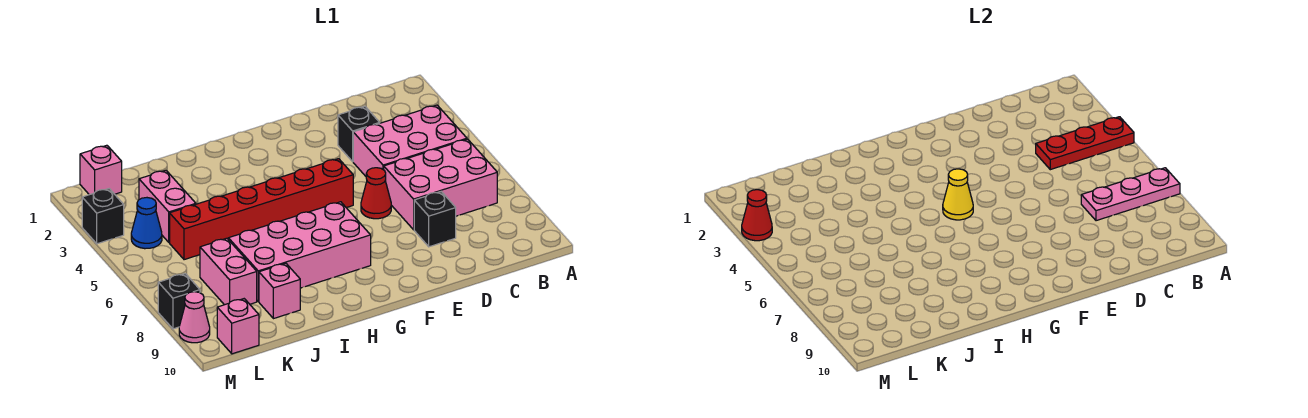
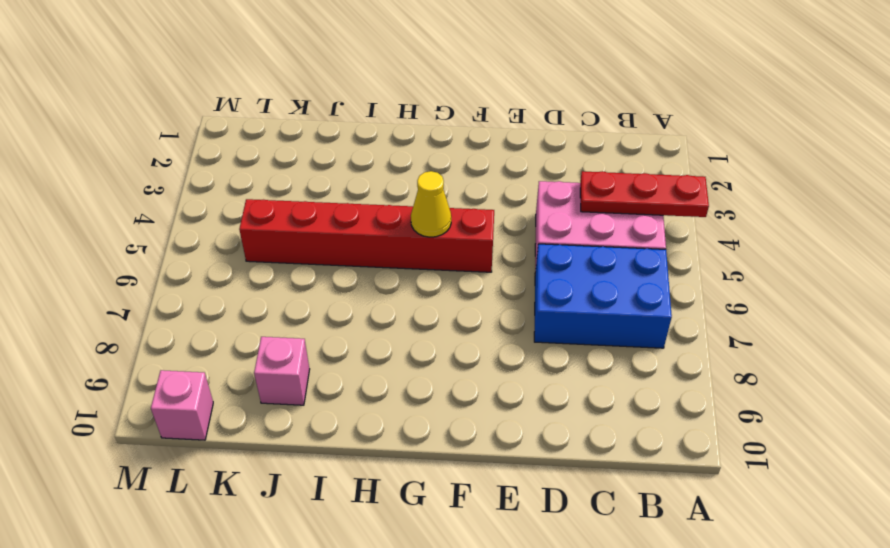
blue brick B6:D7 level 1 -> pink brick B6:D7 level 1
none -> black brick D3 level 1
none -> black brick D8 level 1
none -> red cone E6 level 1

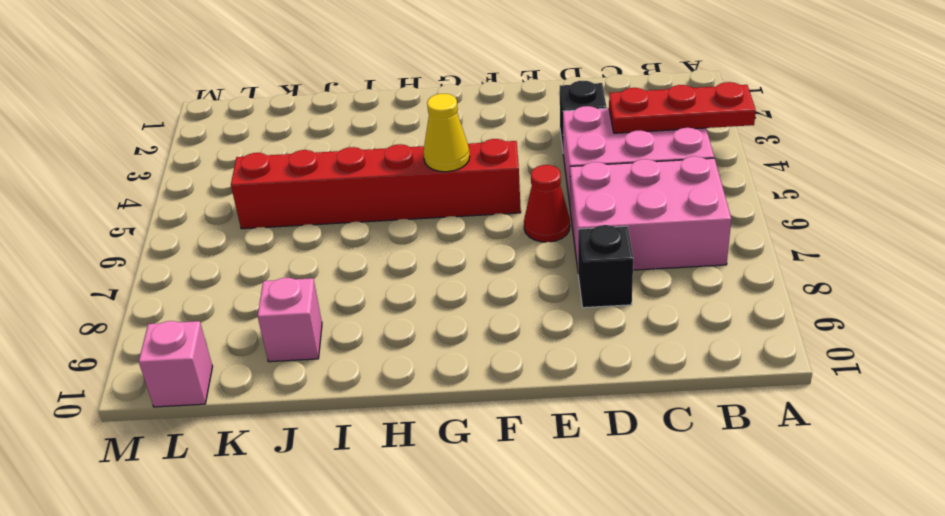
none -> pink brick G7:J8 level 1
none -> pink brick K3:K4 level 1
none -> pink brick K7:K8 level 1

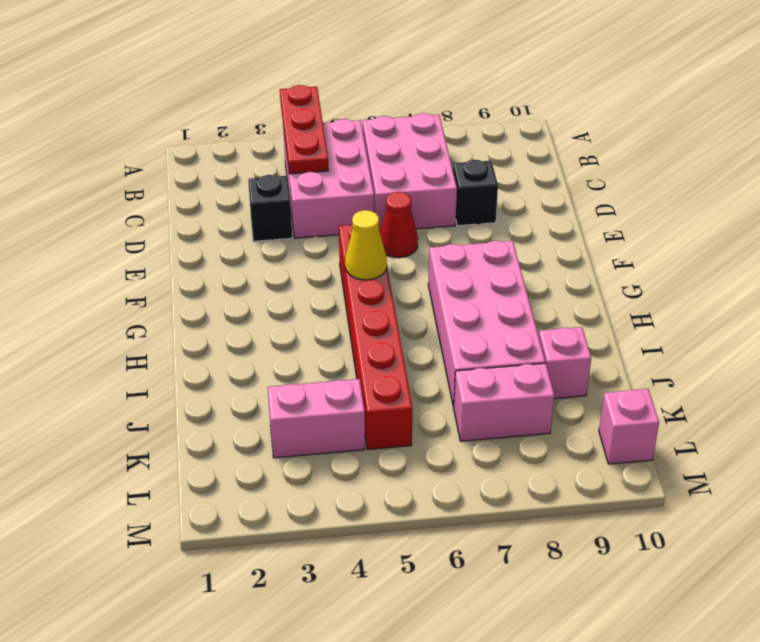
none -> pink brick L1 level 1
none -> blue cone L4 level 1
none -> black brick M3 level 1

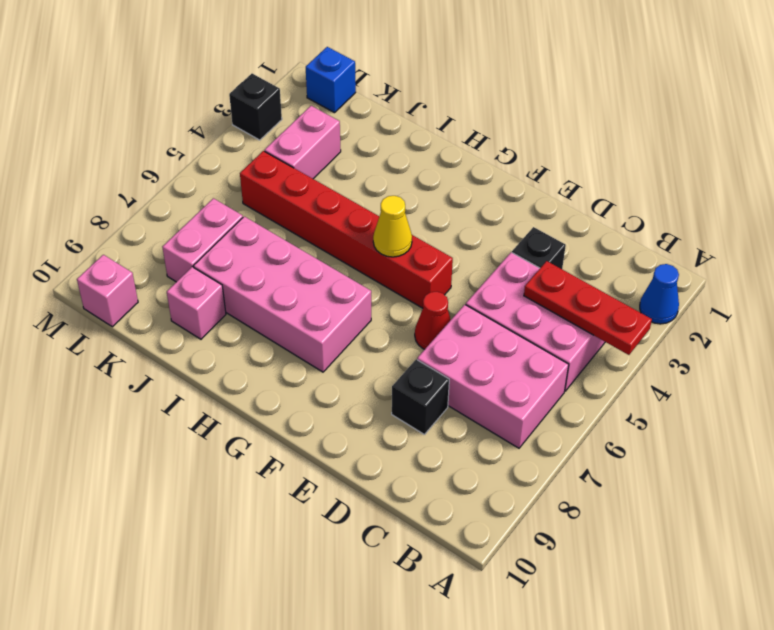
blue cone A2 level 1 -> blue cone L4 level 1
blue brick L1 level 1 -> pink brick L1 level 1
none -> black brick M8 level 1
none -> pink cone M9 level 1
none -> pink plate A7:C7 level 2

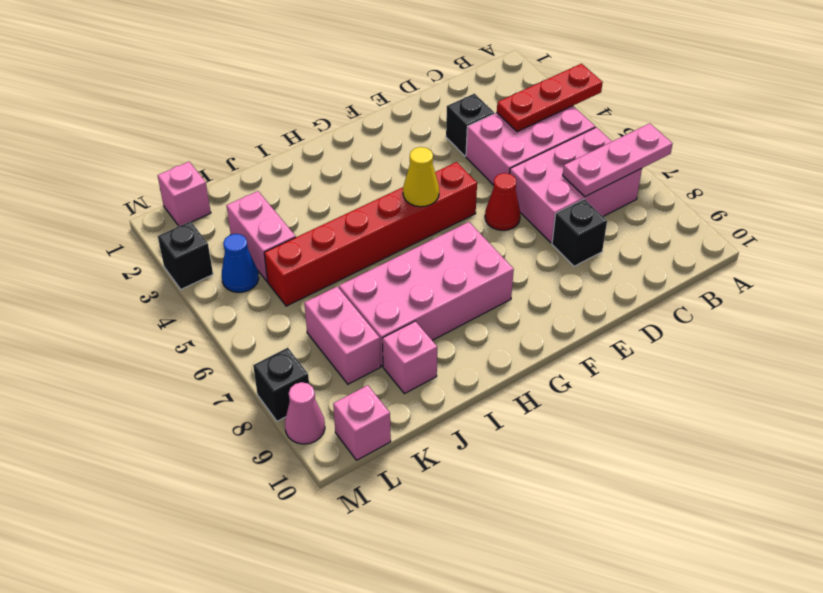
none -> red cone M3 level 2

